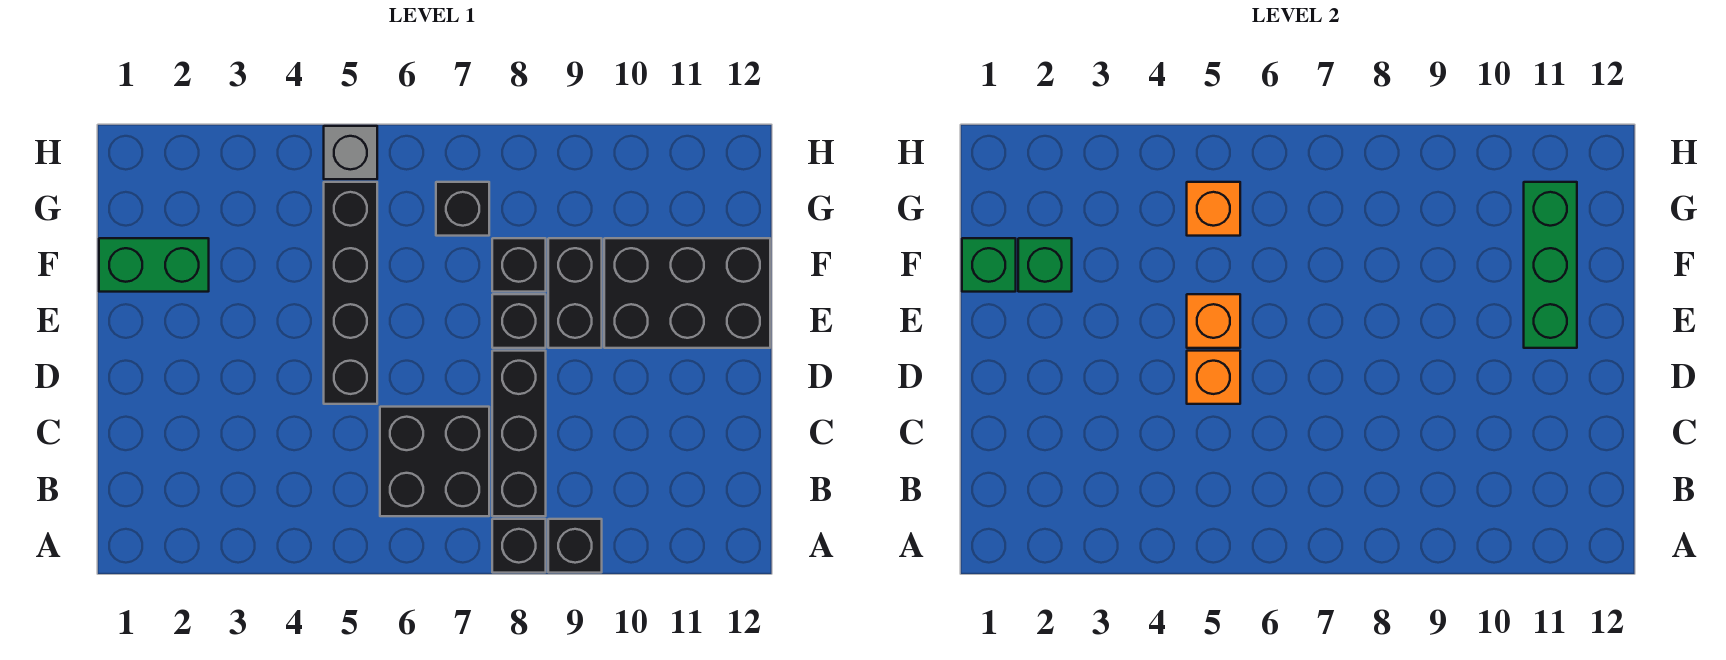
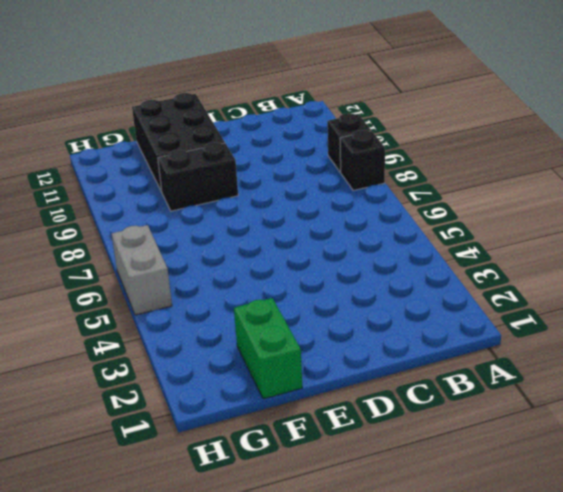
grey brick H5:H6 level 1 -> grey brick H5 level 1
none -> black brick B6:C7 level 1
none -> black brick B8:D8 level 1
none -> black brick D5:G5 level 1

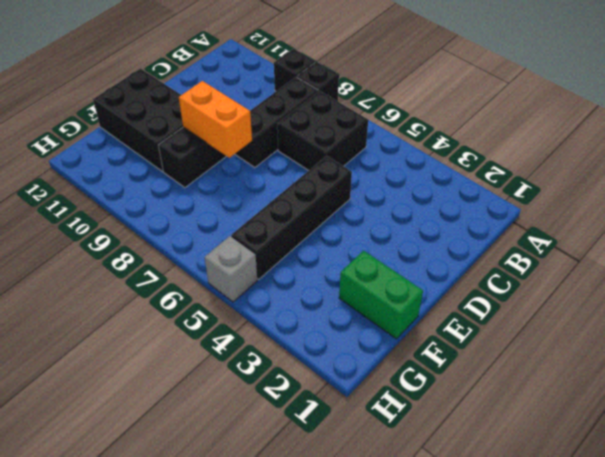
orange brick E8:E9 level 2 -> none
none -> black brick E8 level 1
none -> black brick F8 level 1
none -> black brick G7 level 1

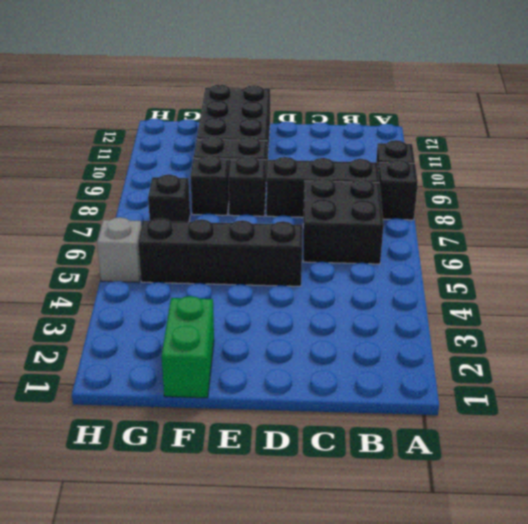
none -> orange brick D5 level 2
none -> orange brick E5 level 2
none -> green brick E11:G11 level 2

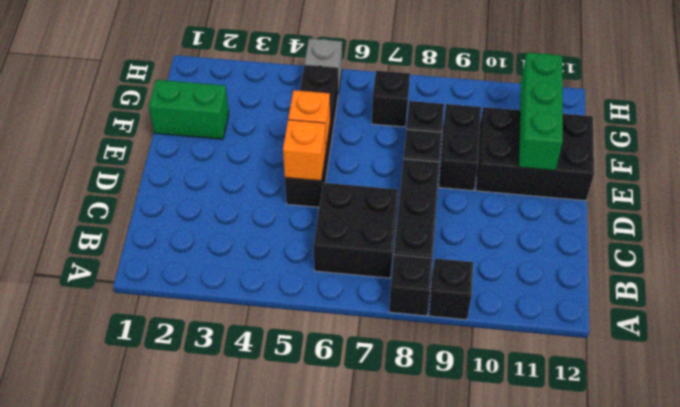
none -> green brick F1 level 2
none -> green brick F2 level 2
none -> orange brick G5 level 2

